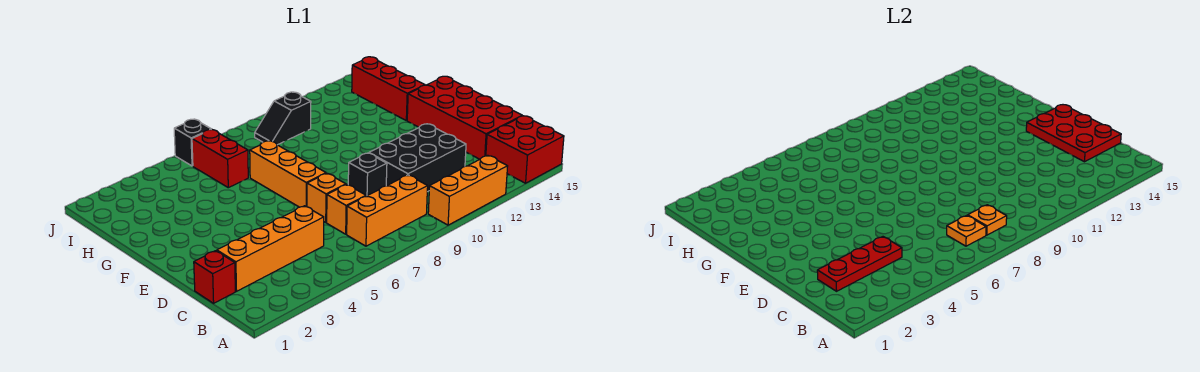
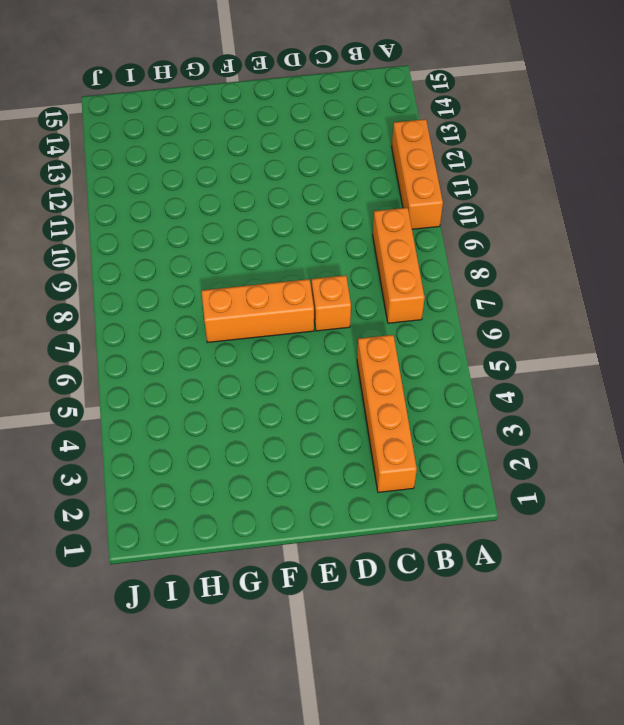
none -> red brick A14:B15 level 1
none -> red brick C1 level 1
none -> orange brick C7 level 1

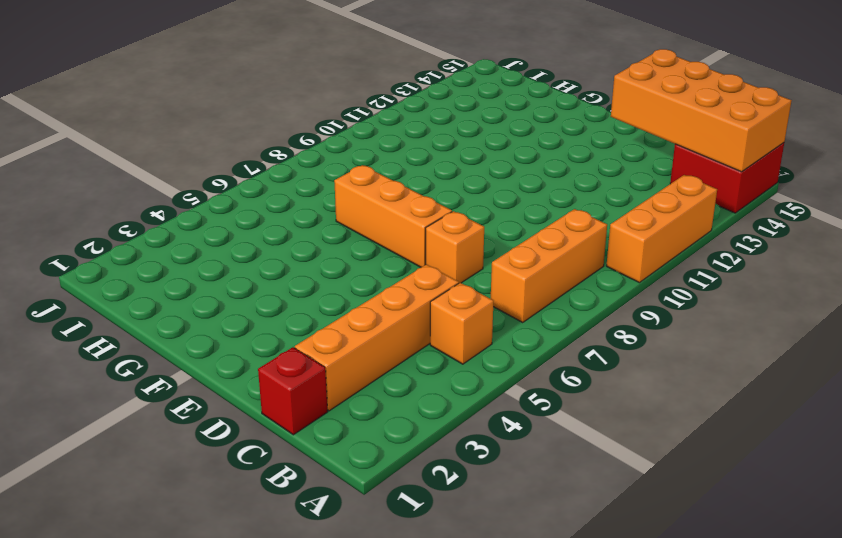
orange brick A14:D15 level 2 -> red plate C14:E15 level 2
orange brick B5 level 1 -> orange brick C7 level 1
none -> black brick C10:D12 level 1
none -> red brick C14:F15 level 1
none -> black brick D9 level 1

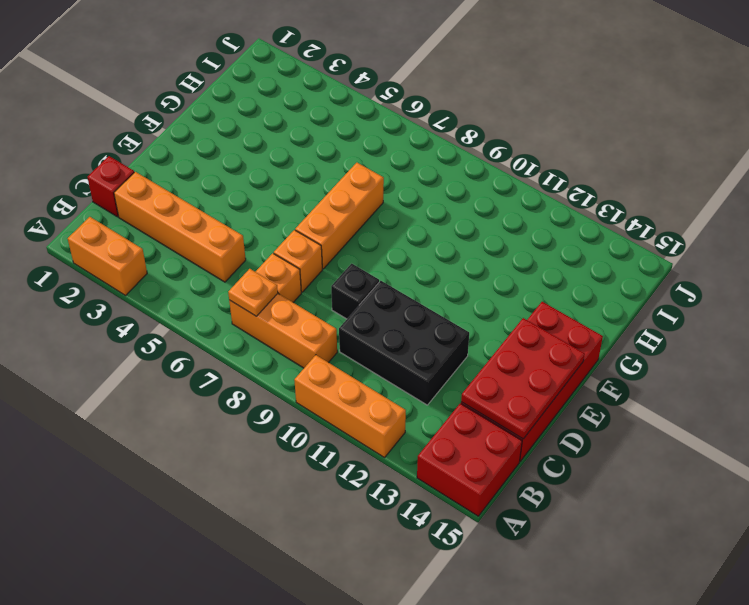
orange brick A2:A3 level 1 -> none
none -> red brick G14:I14 level 1
none -> red brick H6:I6 level 1
none -> black slope I9:I10 level 1 top 10

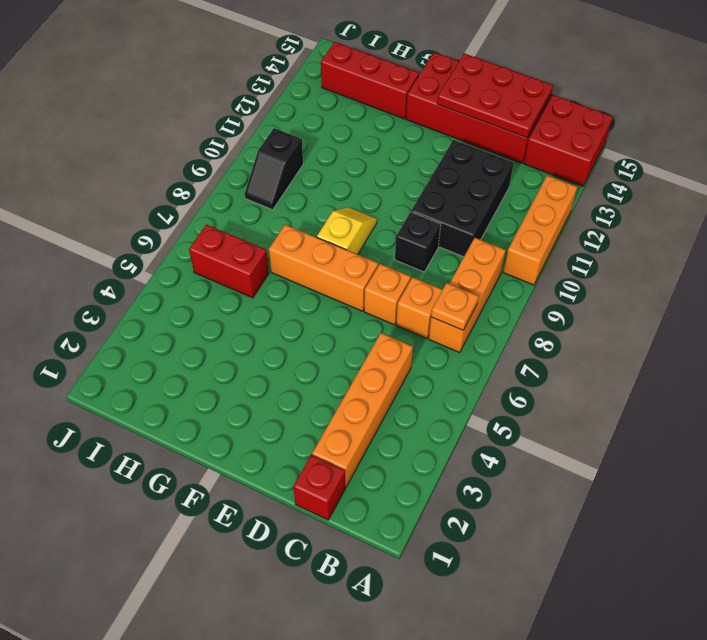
yellow slope F8:F9 level 1 top 8 -> none
none -> black brick J6 level 1
none -> orange plate B8 level 2
none -> red plate C2:C4 level 2

